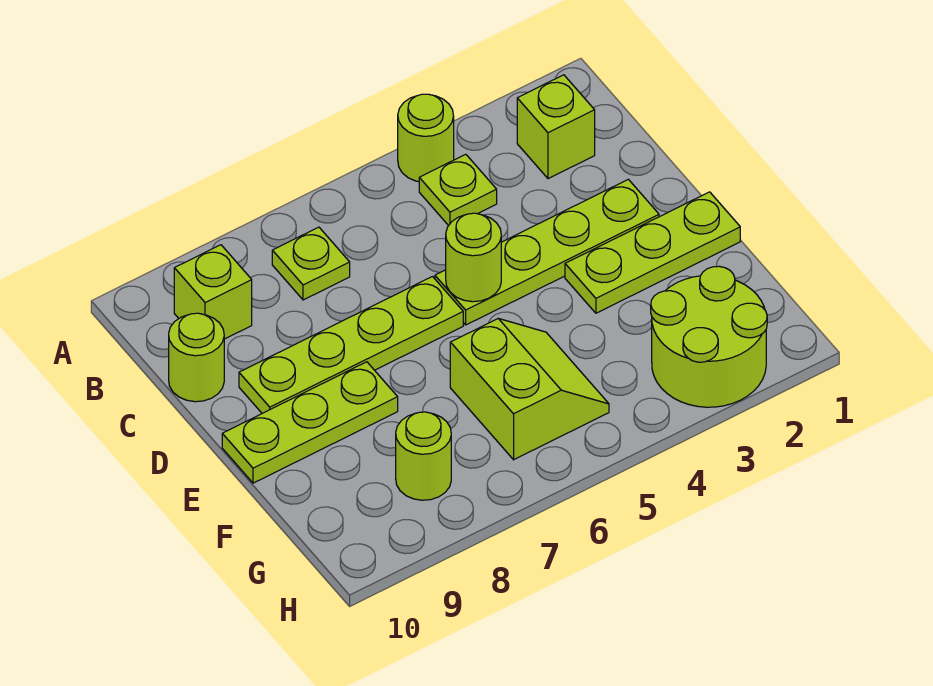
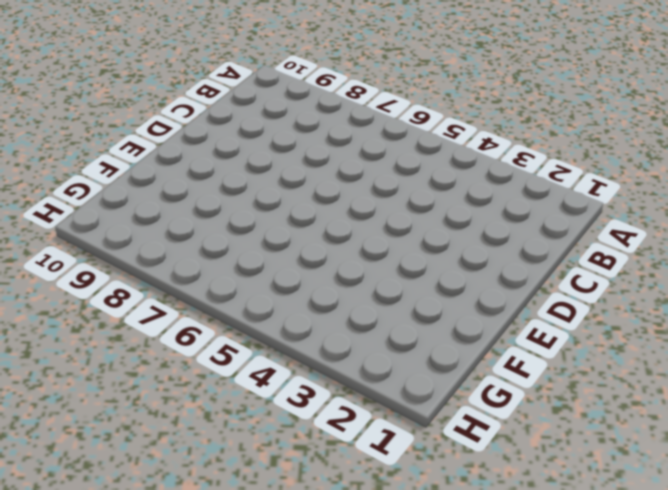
none -> lime round brick A4 level 1
none -> lime brick B2 level 1
none -> lime plate B4 level 1

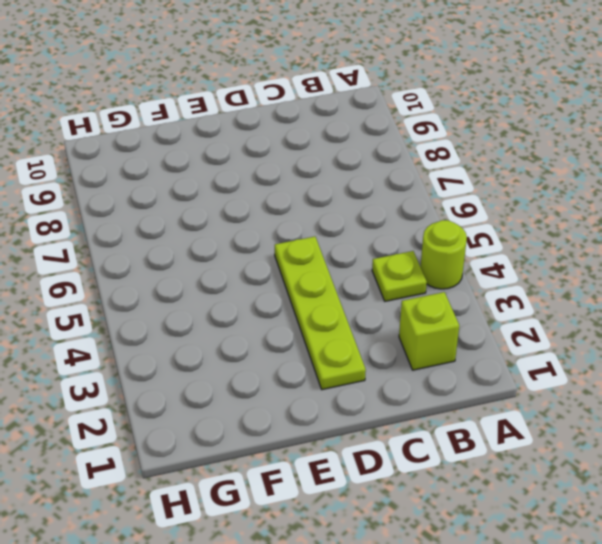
none -> lime plate B7 level 1
none -> lime brick B9 level 1
none -> lime round brick C10 level 1

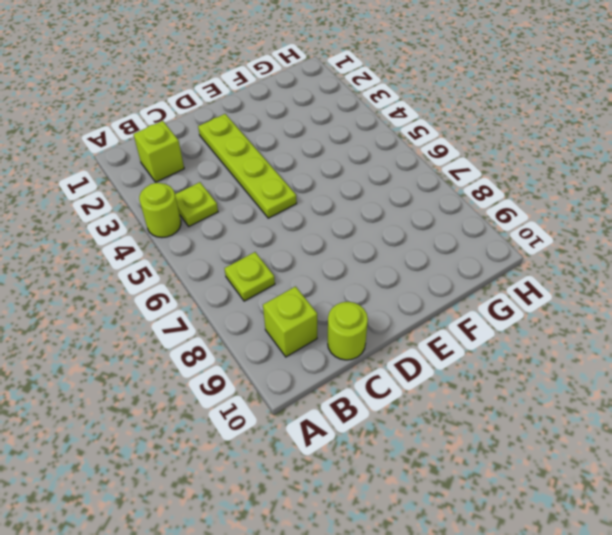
none -> lime plate D6:D9 level 1
none -> lime plate E1:E3 level 1
none -> lime plate E8:E10 level 1

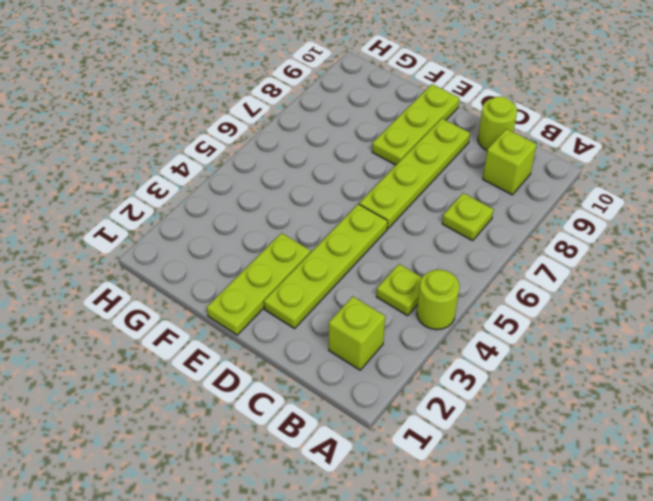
none -> lime slope F5:G6 level 1 top 6
none -> lime round brick G2:H3 level 1
none -> lime round brick G8 level 1

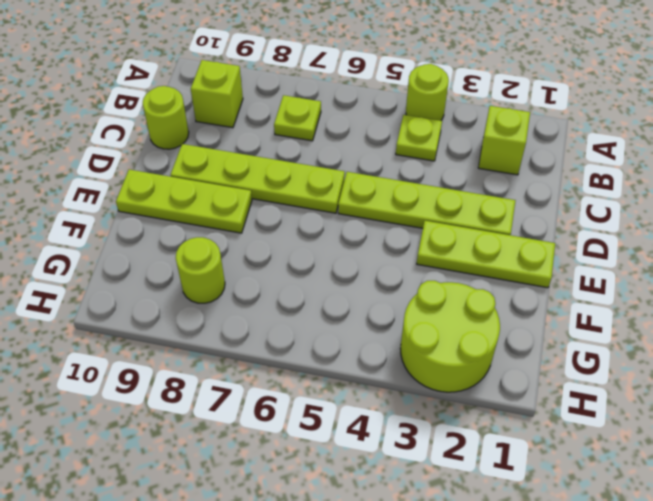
none -> lime slope F5:G6 level 1 top 6
none -> lime round brick D5 level 2

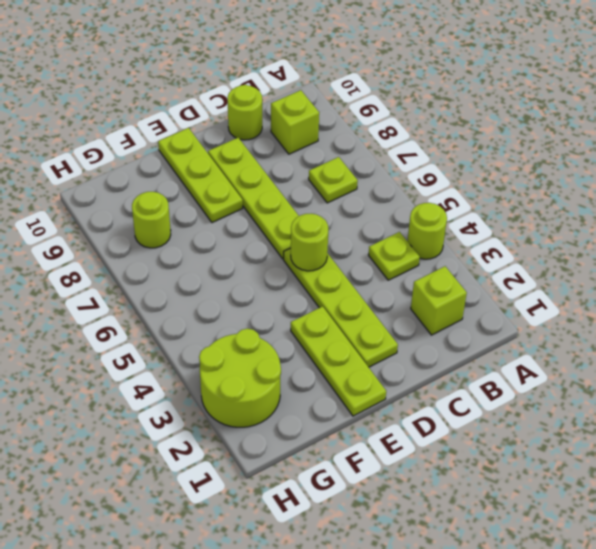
none -> lime slope F5:G6 level 1 top 6

